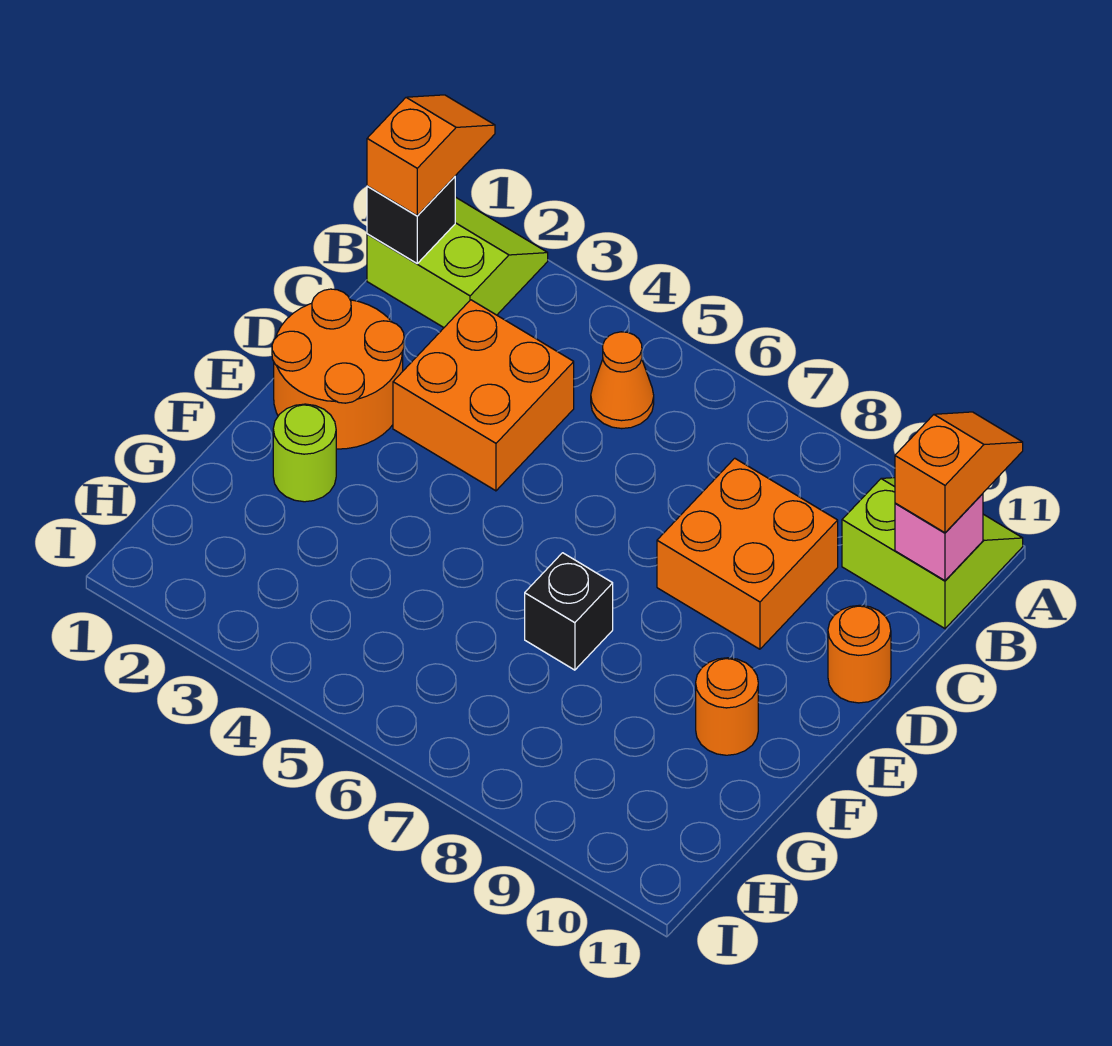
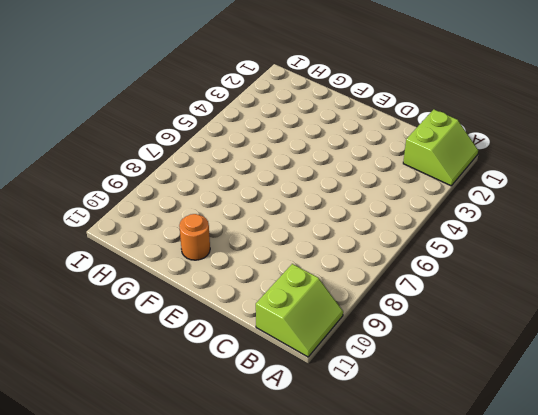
none -> orange cone B5 level 1
none -> orange brick C3:D4 level 1
none -> orange brick C8:D9 level 1

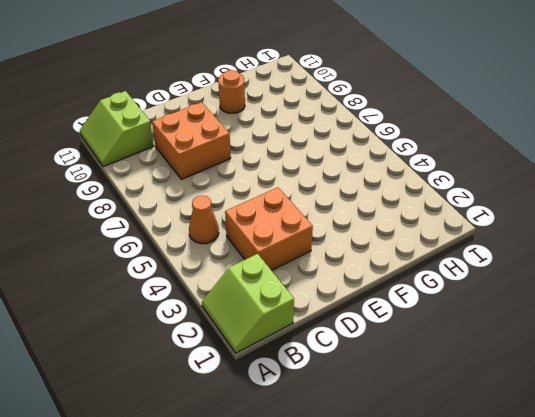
none -> orange round brick D1:E2 level 1
none -> orange round brick D11 level 1
none -> lime round brick F2 level 1

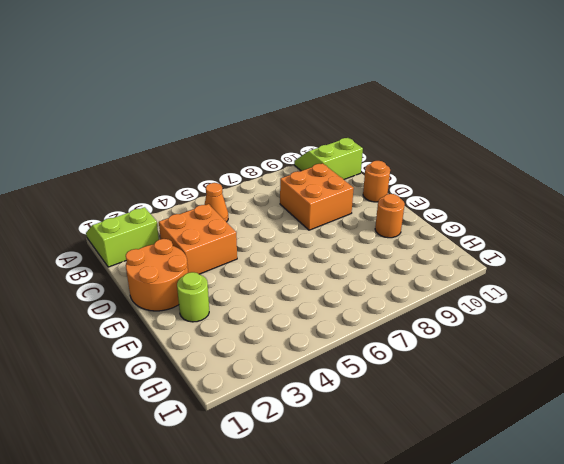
none -> black brick F7 level 1
none -> black brick B1 level 2
none -> pink brick B11 level 2

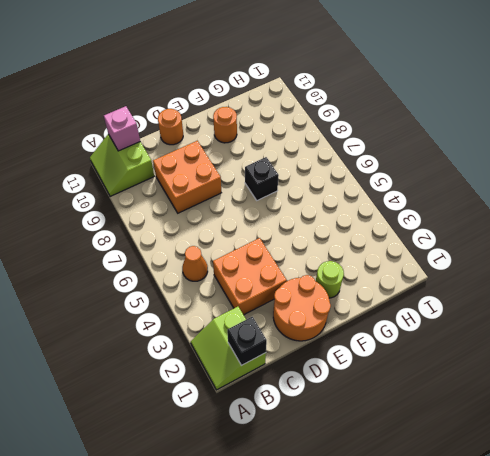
none -> orange slope A1:B1 level 3 top B
none -> orange slope A11:B11 level 3 top B

